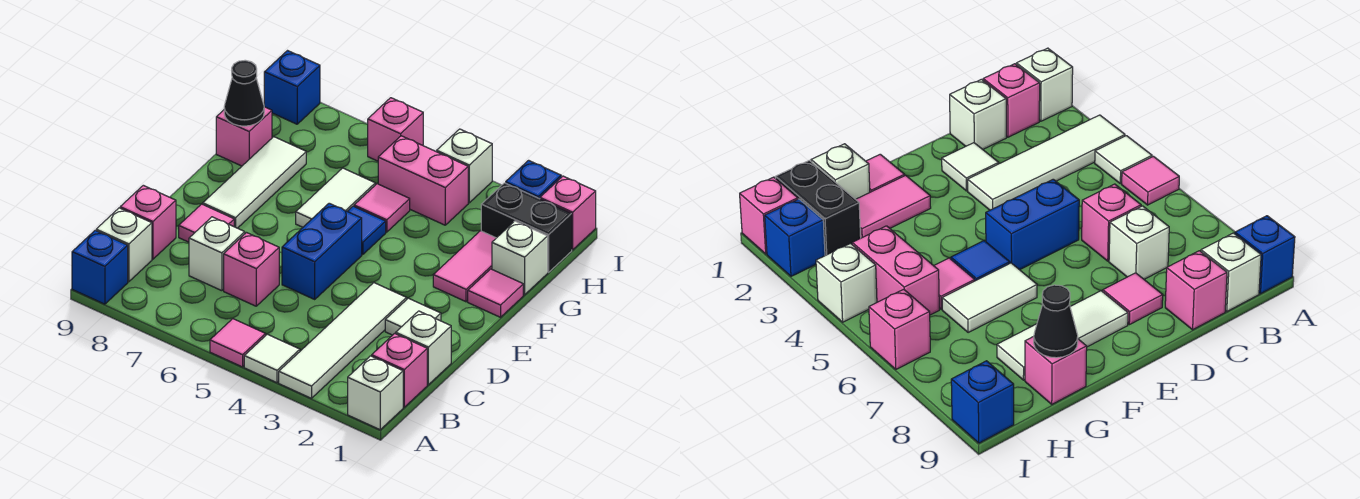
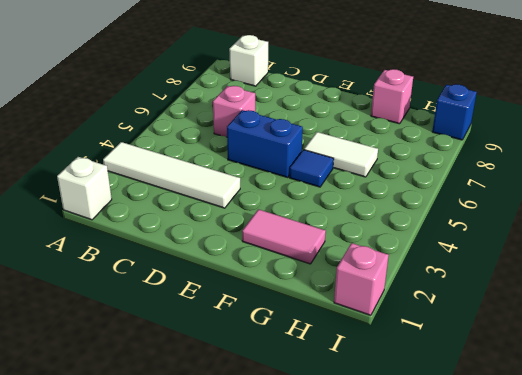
none -> white tile A4 level 1
none -> pink tile A5 level 1
none -> blue brick A9 level 1
none -> pink brick B1 level 1

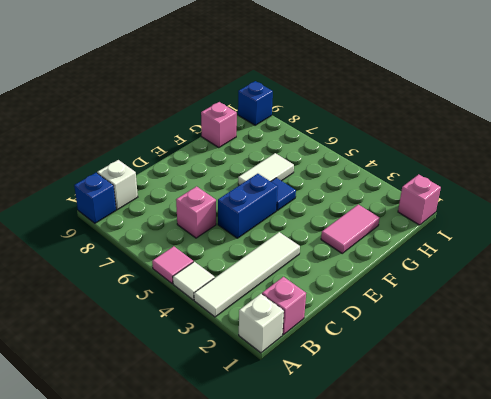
none -> white brick C1 level 1
none -> white brick C7 level 1
none -> pink brick C9 level 1
none -> white tile D2 level 1

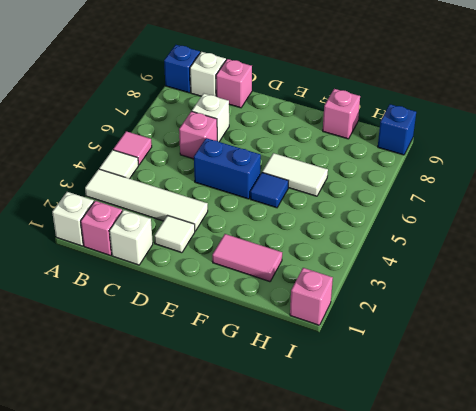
none -> pink tile D8 level 1
none -> white tile E8:G8 level 1
none -> pink tile F1 level 1
none -> white brick G1 level 1

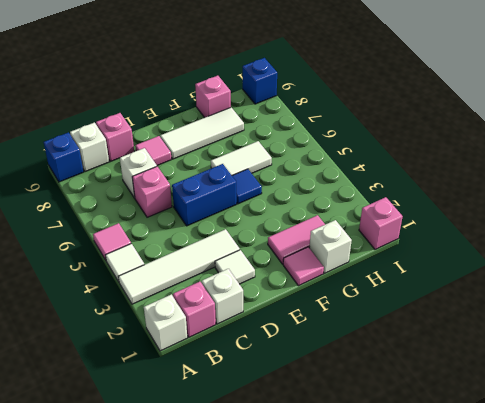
none -> pink tile G5 level 1
none -> black brick H1:H2 level 1
none -> pink brick H4:H5 level 1
none -> blue brick I2 level 1

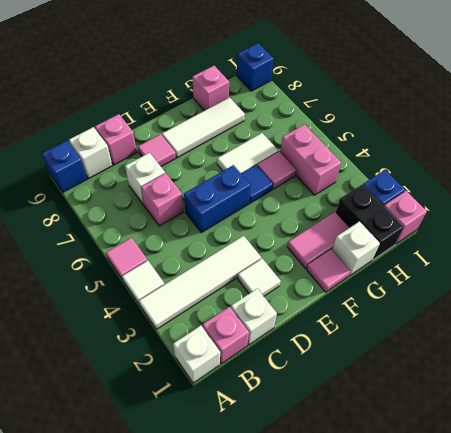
none -> white brick I4 level 1
none -> pink brick I6 level 1
none -> black cone G9 level 2

